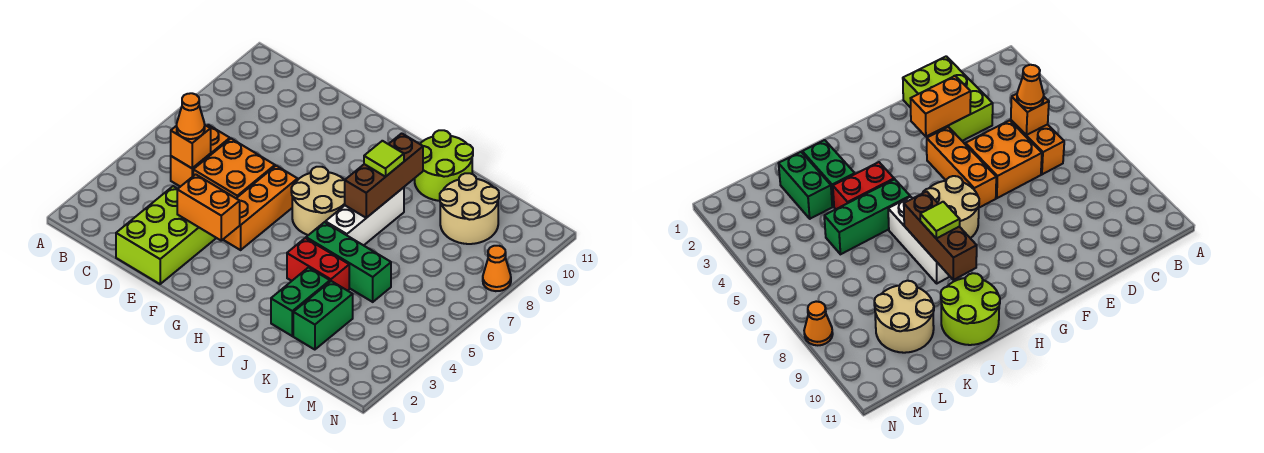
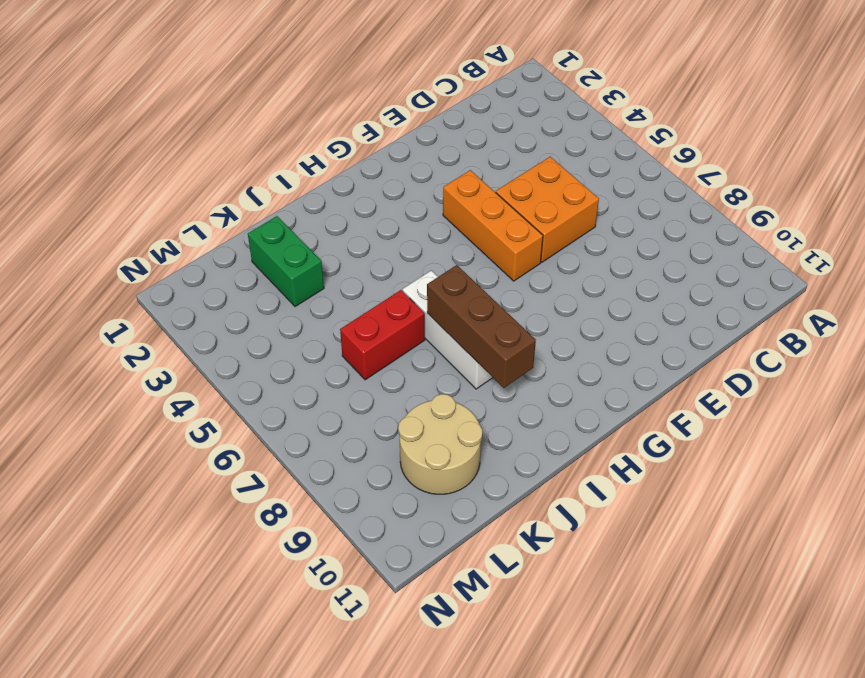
red brick J6:K6 level 1 -> red brick I4:J4 level 1
none -> orange brick C5:C6 level 1
none -> lime brick D1:E3 level 1
none -> tan round brick G6:H7 level 1

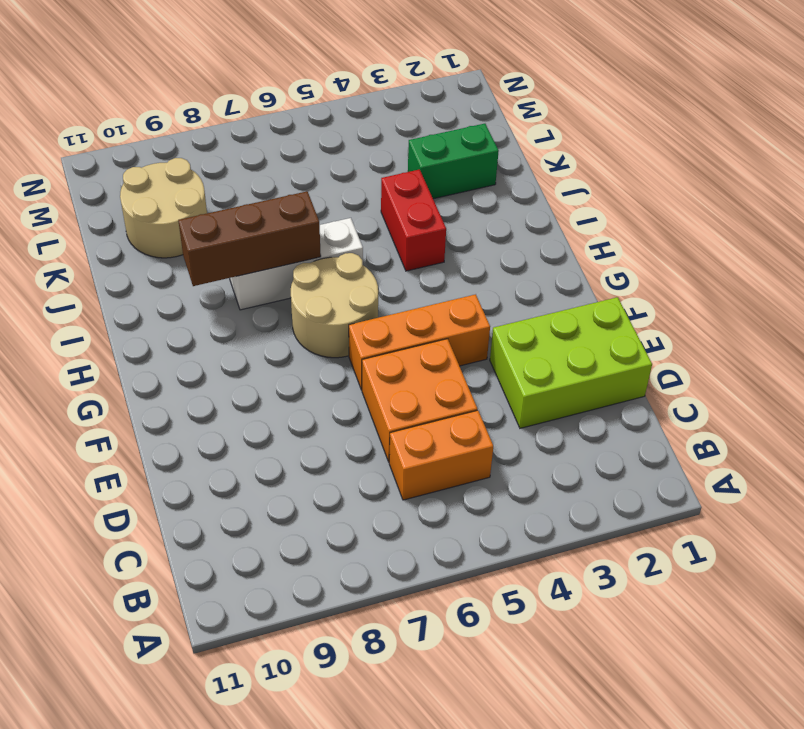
none -> green brick I5:K5 level 1
none -> lime round brick I10:J11 level 1
none -> green brick J2:J3 level 1

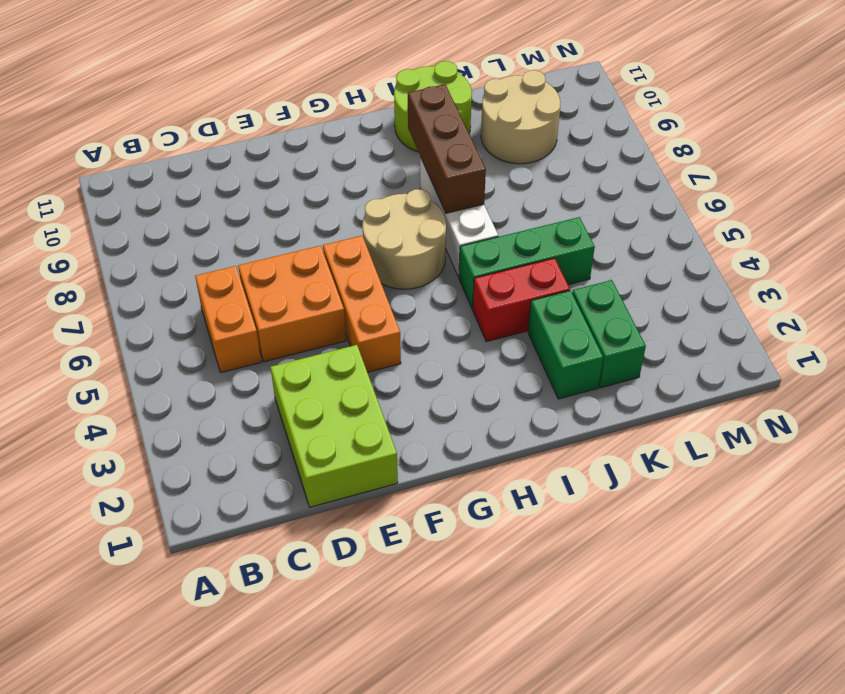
none -> orange cone N8 level 1
none -> orange brick C5 level 2
none -> orange brick E3:F3 level 2

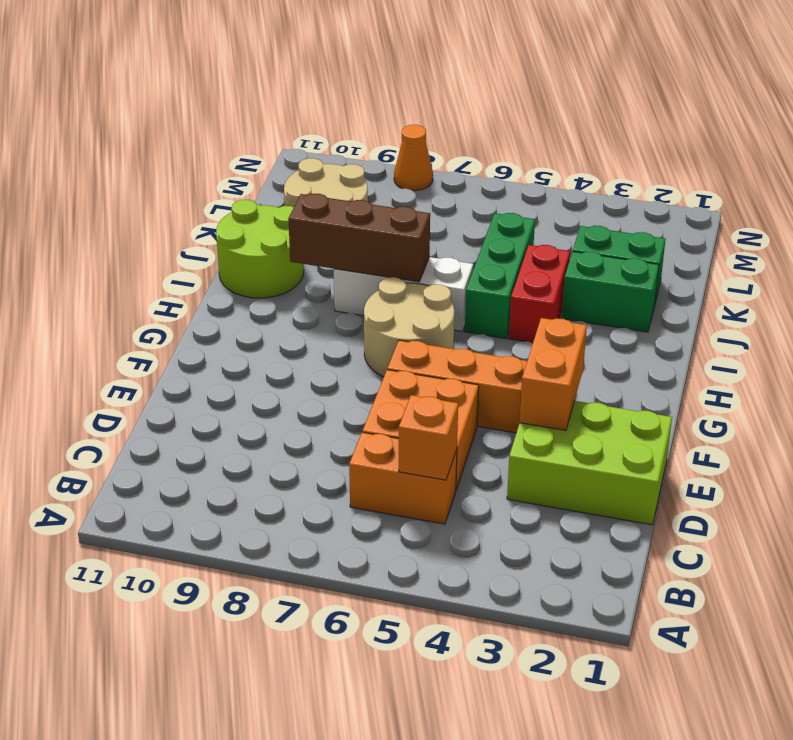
none -> orange cone C5 level 3
none -> lime tile I8 level 3

